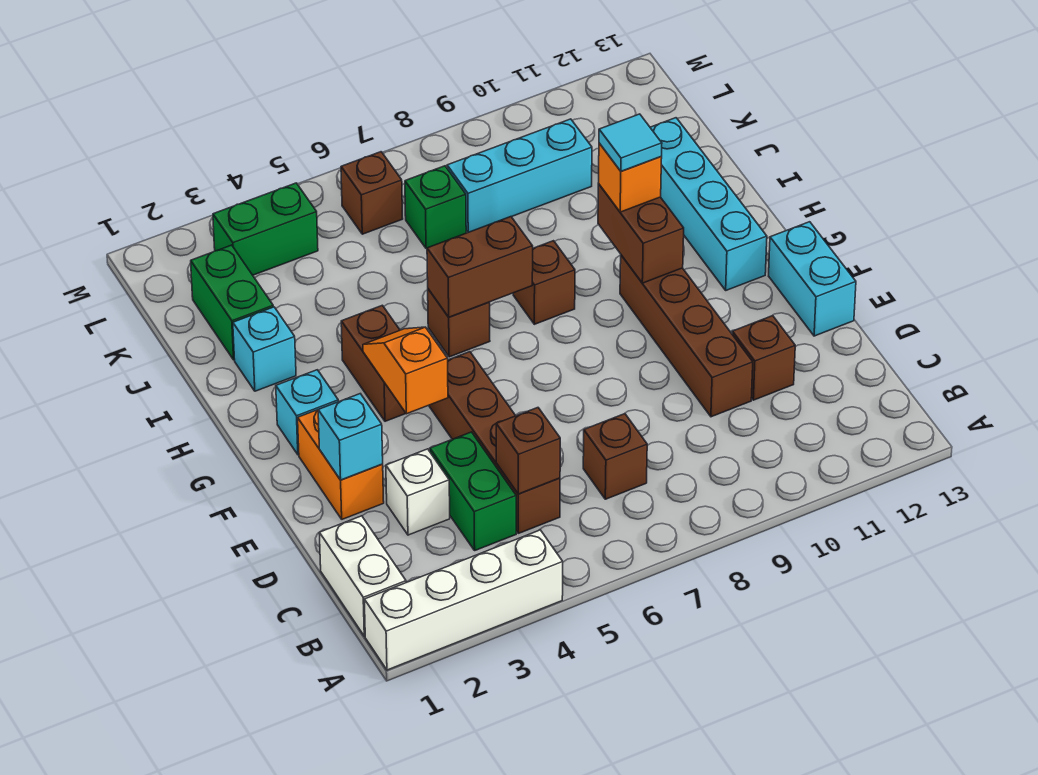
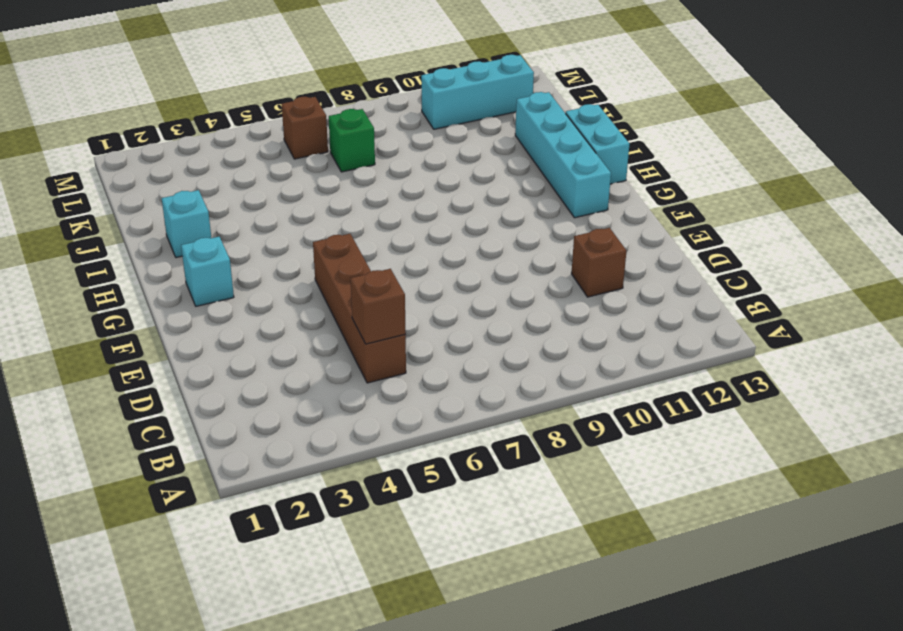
cyan brick H13:I13 level 1 -> cyan brick E13:F13 level 1
cyan brick L10:L12 level 1 -> cyan brick K8:K10 level 1
none -> white brick A1:A4 level 1
none -> white brick B1:C1 level 1
none -> green brick C4:D4 level 1

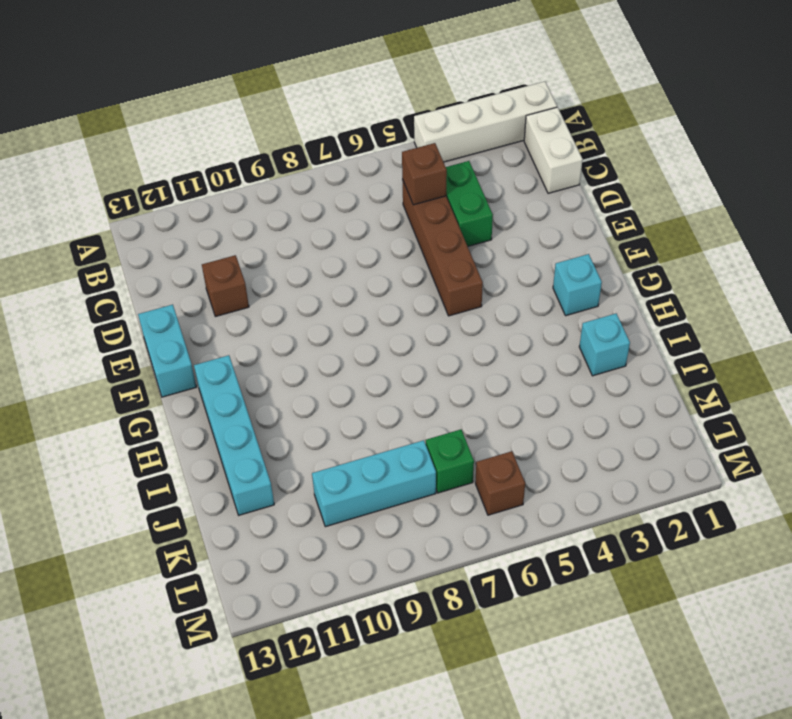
none -> brown brick C7 level 1
none -> white brick D3 level 1
none -> brown brick D10:G10 level 1

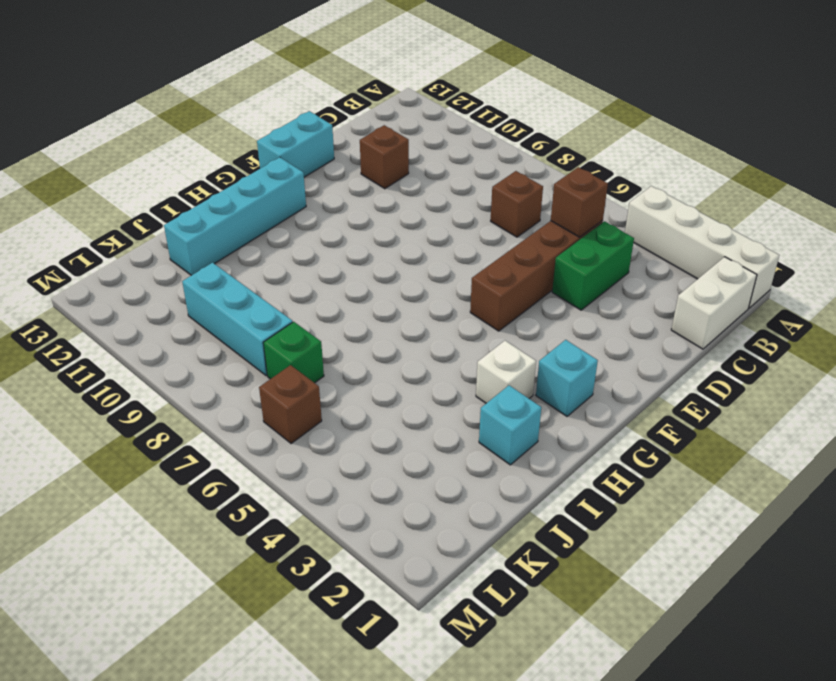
white brick H3 level 1 -> white brick D3 level 1
none -> brown brick D10:G10 level 1
none -> orange brick E2:F2 level 1
none -> brown brick G4:H4 level 1

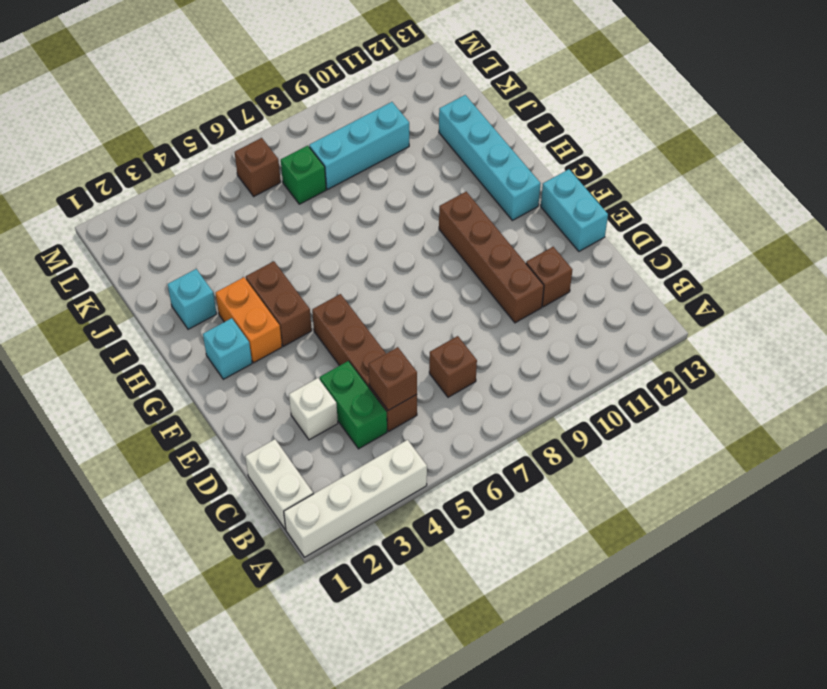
orange brick G3:H3 level 1 -> orange brick E2:F2 level 1
none -> brown brick H6 level 1
none -> brown brick H8 level 1
none -> green brick J2:K2 level 1

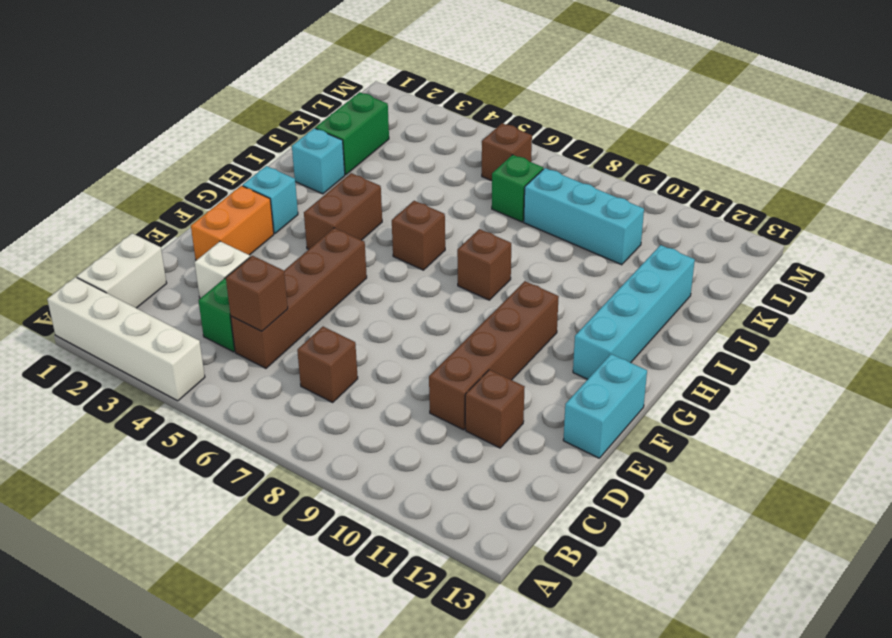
none -> green brick L3:L4 level 1
none -> cyan brick E2 level 2
none -> orange slope F4:G4 level 2 top F

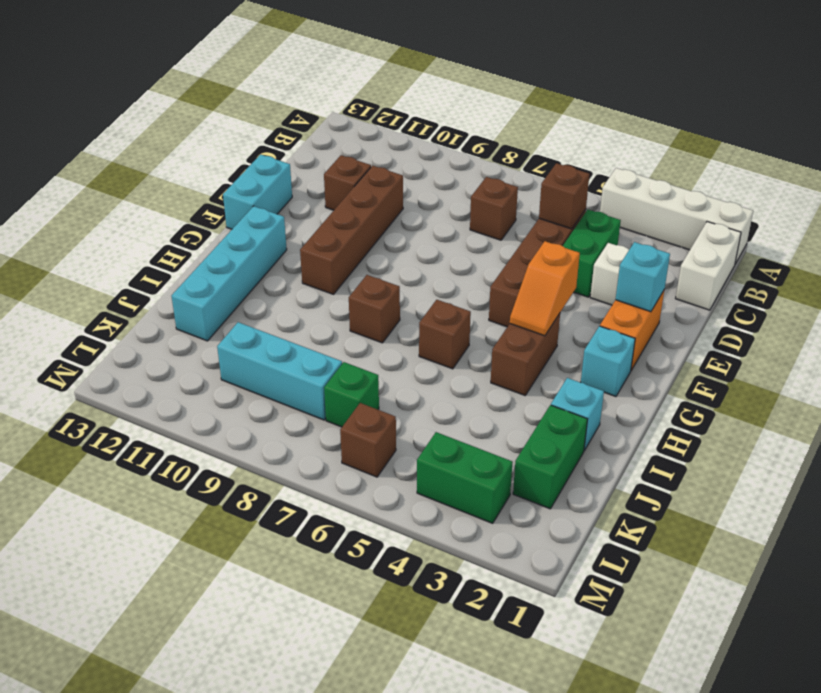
none -> brown brick G10:H10 level 2
none -> brown brick H6:H7 level 2
none -> orange brick H10 level 3

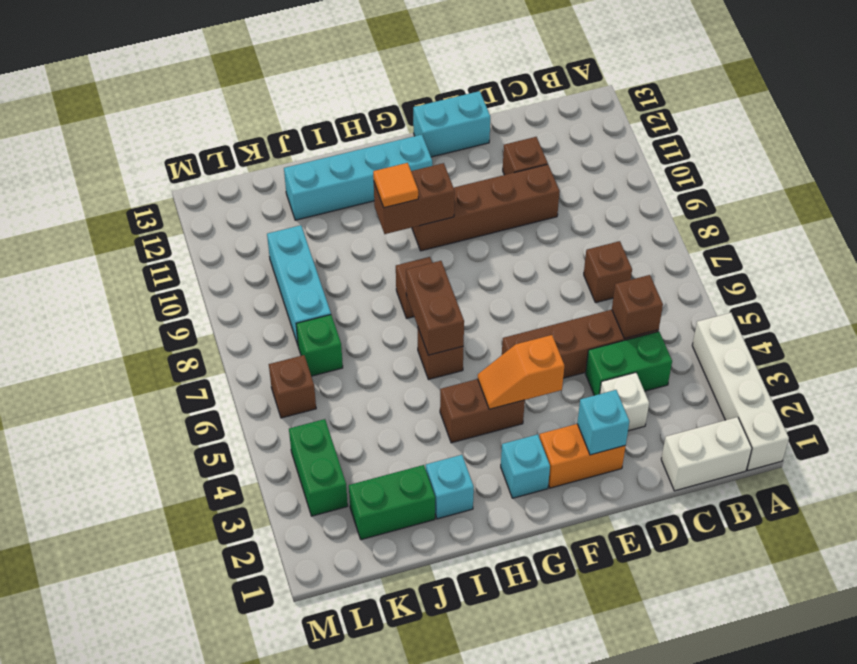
orange tile H10 level 3 -> orange brick H10 level 3
none -> cyan tile H10 level 4

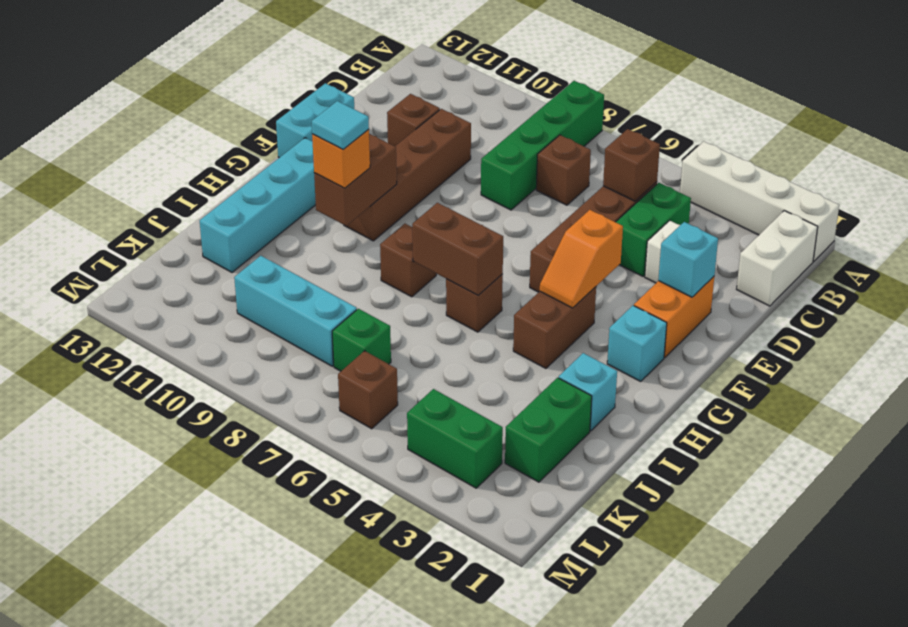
green brick A8:D8 level 1 -> none

